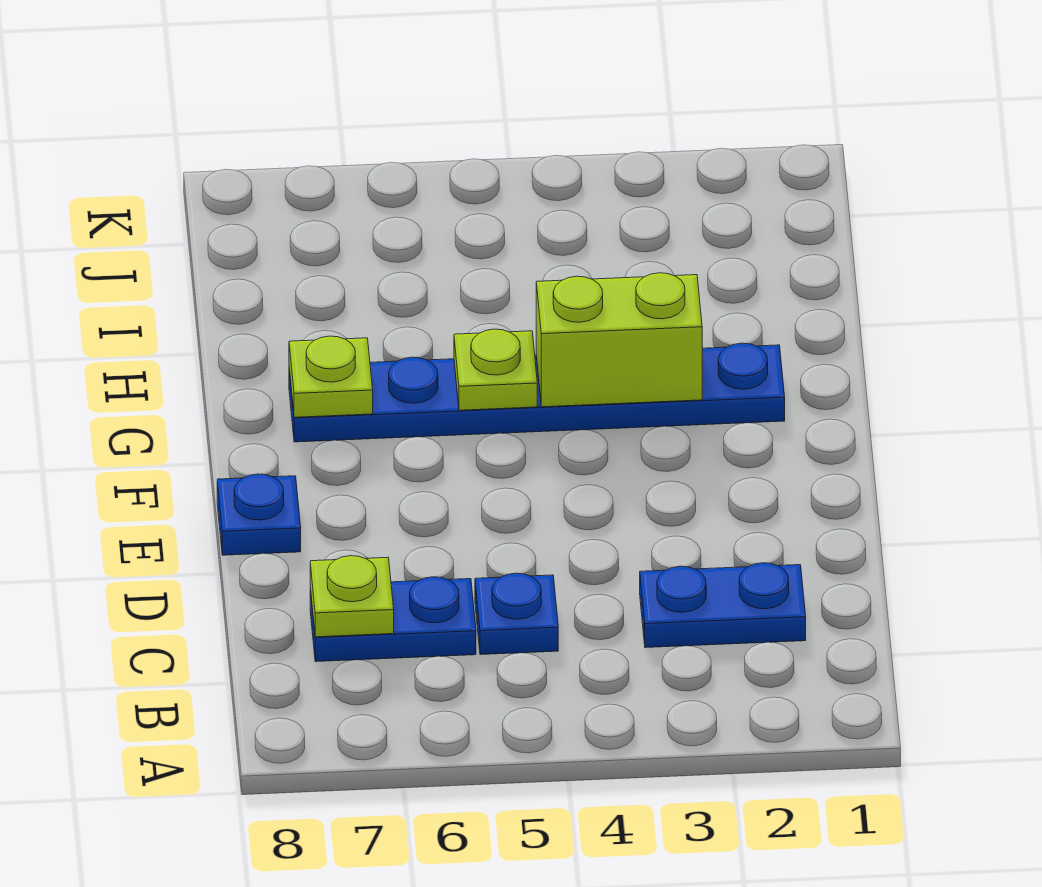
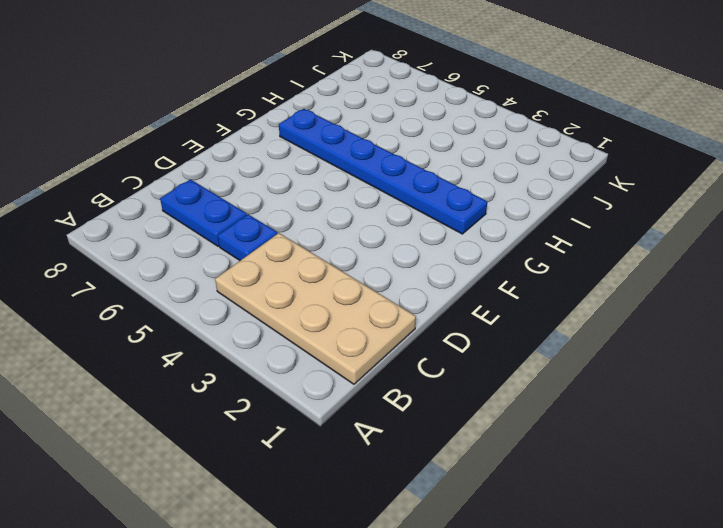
tan plate B1:C4 level 1 -> blue plate C2:C3 level 1
none -> blue plate E8 level 1
none -> lime plate C7 level 2

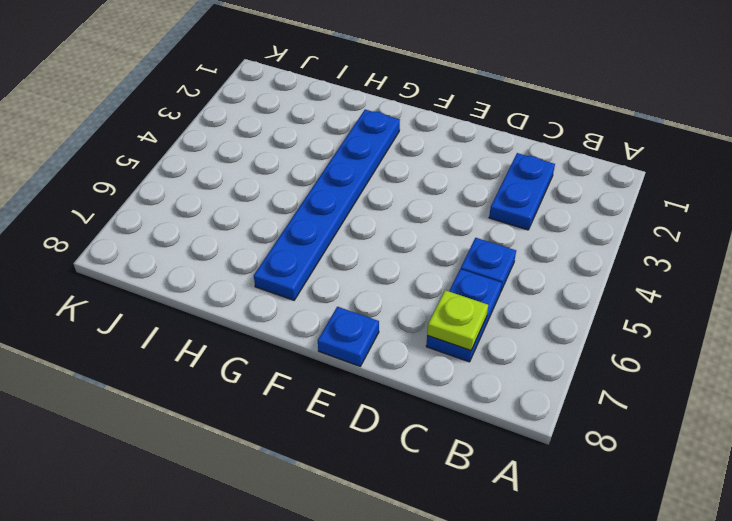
none -> lime brick G3:G4 level 2
none -> lime plate G5 level 2

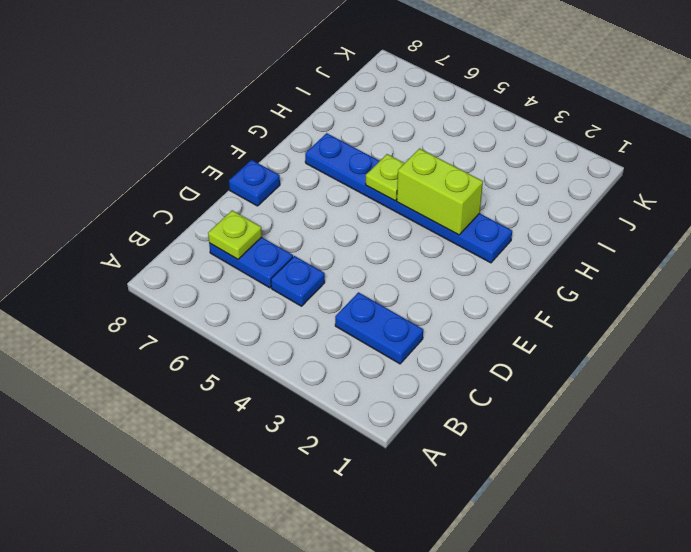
none -> lime plate G7 level 2

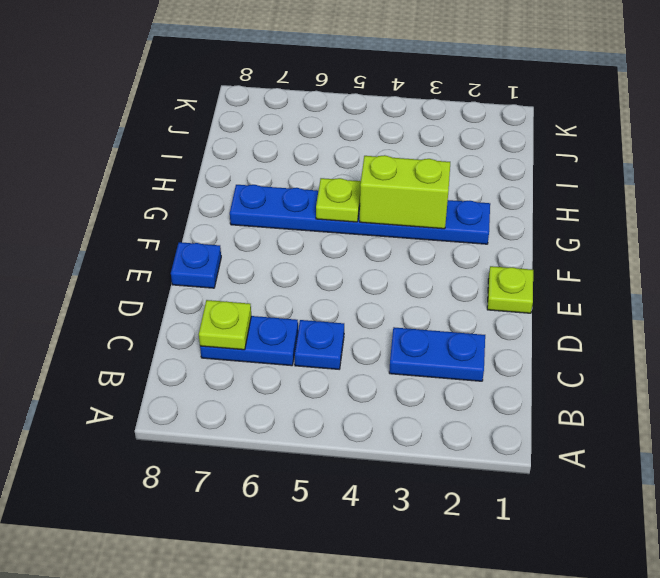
lime plate E1 level 1 -> lime plate G7 level 2

